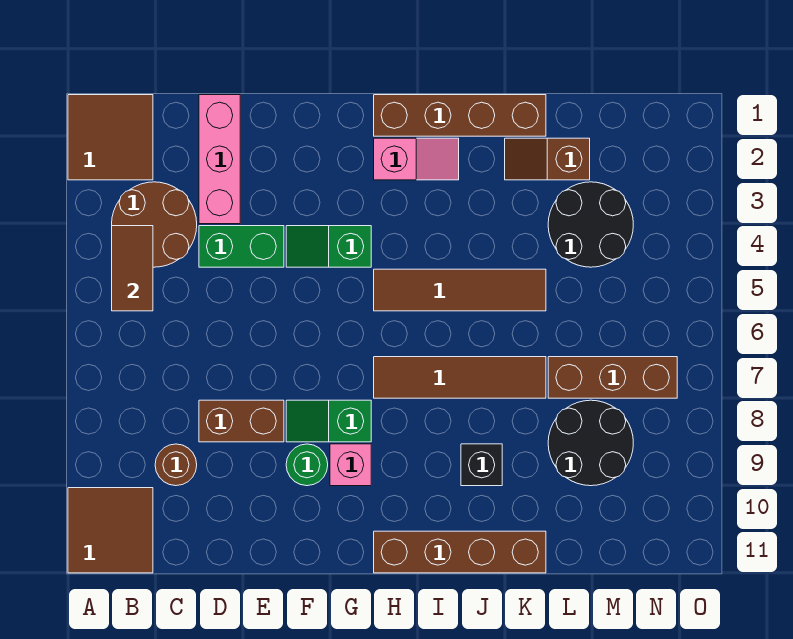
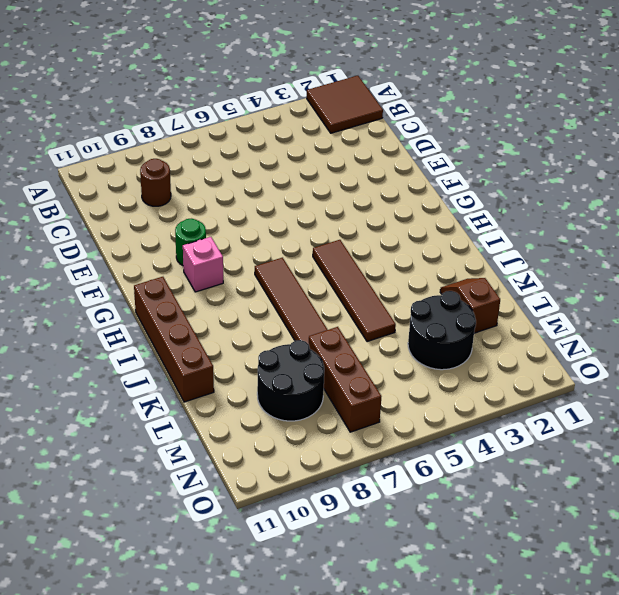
none -> brown tile A10:B11 level 1
none -> brown round brick B3:C4 level 1
none -> pink brick D1:D3 level 1

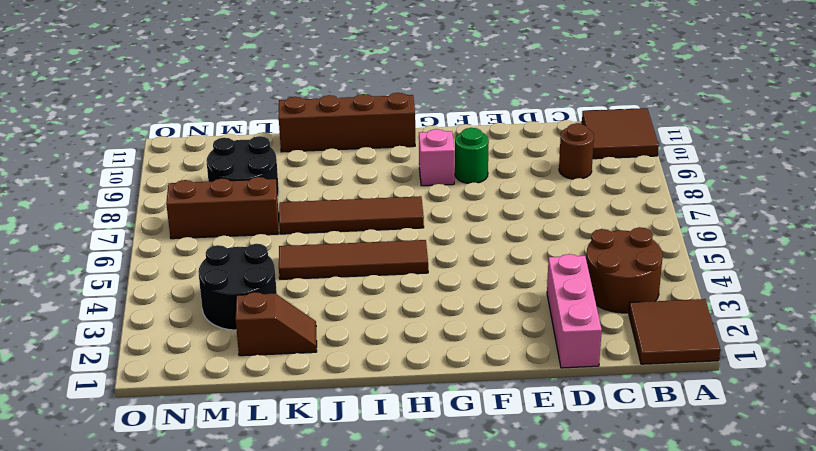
none -> green brick D4:E4 level 1
none -> brown brick D8:E8 level 1
none -> green slope F4:G4 level 1 top G

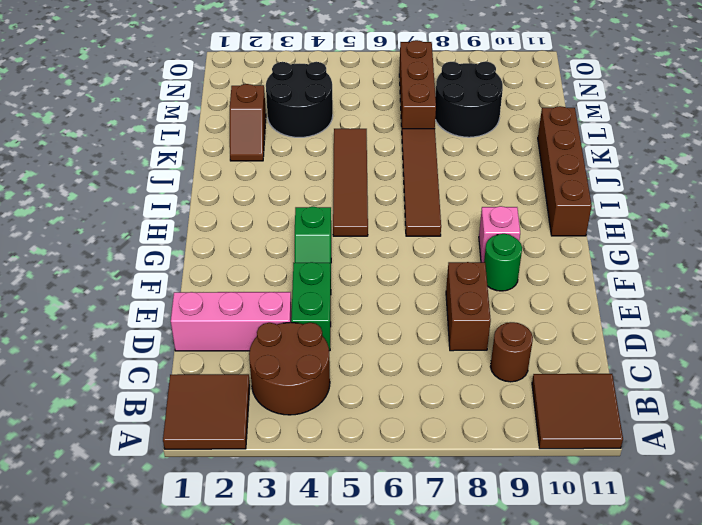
none -> green slope F8:G8 level 1 top G
none -> brown brick H1:K1 level 1
none -> pink slope H2:I2 level 1 top H

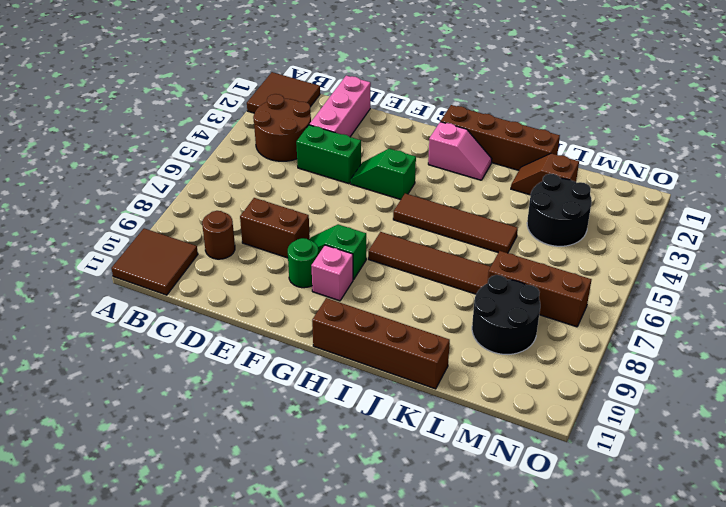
none -> black brick J9 level 1
none -> brown tile B4:B5 level 2

